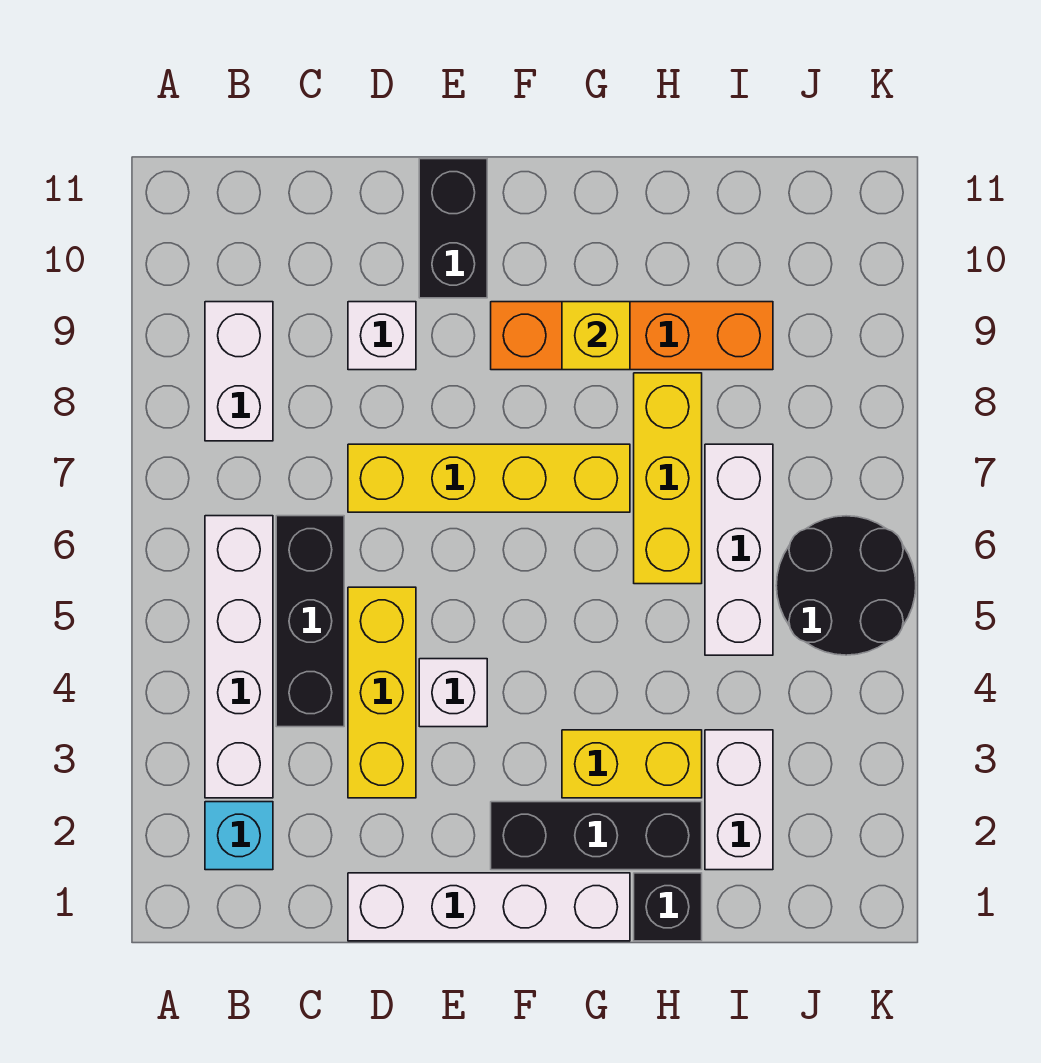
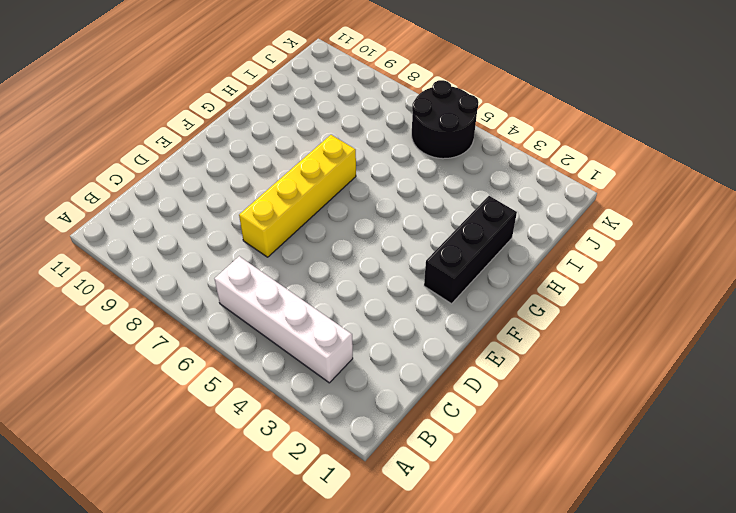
none -> cyan brick B2 level 1
none -> white brick B8:B9 level 1
none -> black brick C4:C6 level 1

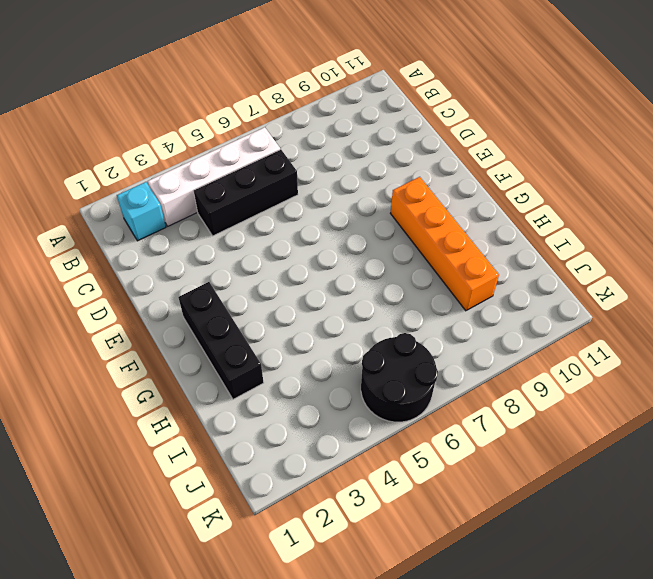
none -> white brick B8:B9 level 1
none -> white brick D1:G1 level 1
none -> yellow brick D3:D5 level 1

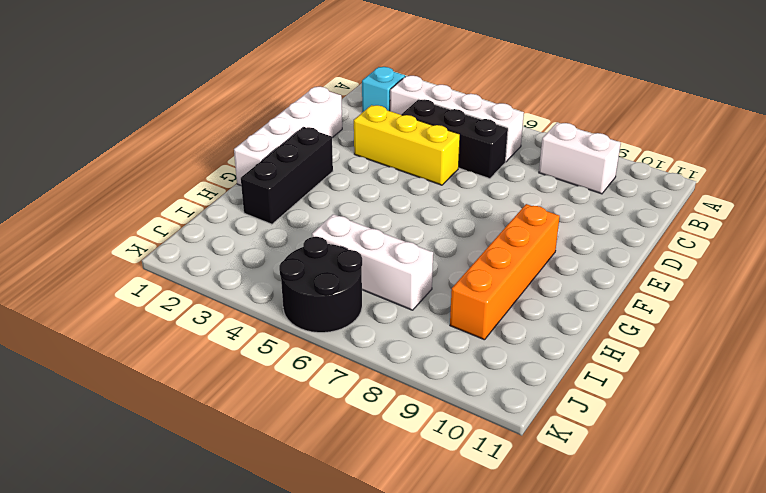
none -> yellow brick D7:G7 level 1
none -> white brick D9 level 1
none -> white brick E4 level 1

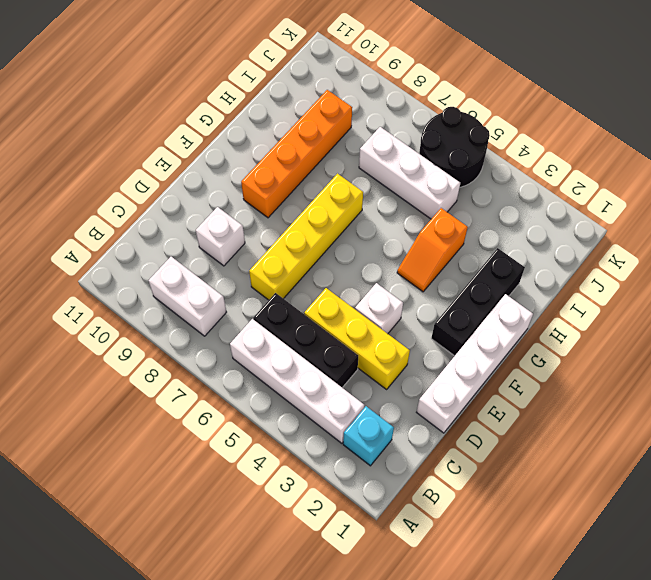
orange slope G4:H4 level 1 top H -> none
none -> black brick E10:E11 level 1
none -> yellow brick G3:H3 level 1
none -> black brick H1 level 1

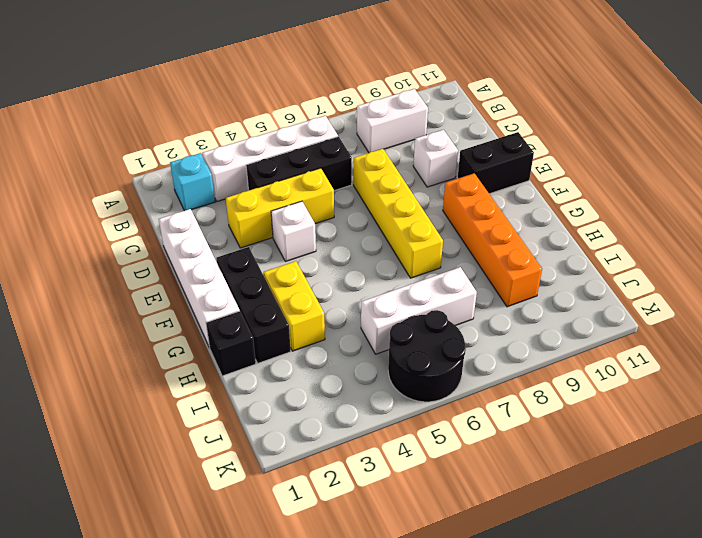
none -> yellow brick H6:H8 level 1
none -> white brick I2:I3 level 1
none -> yellow brick G9 level 2

